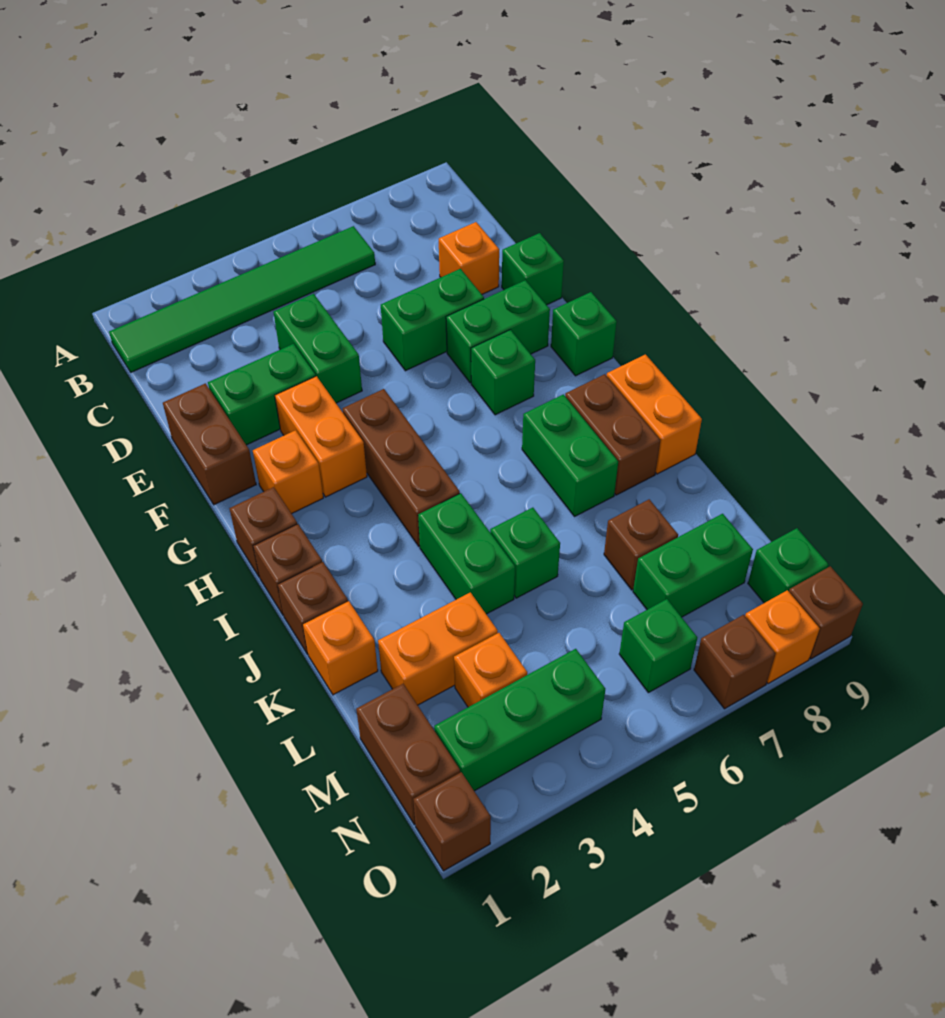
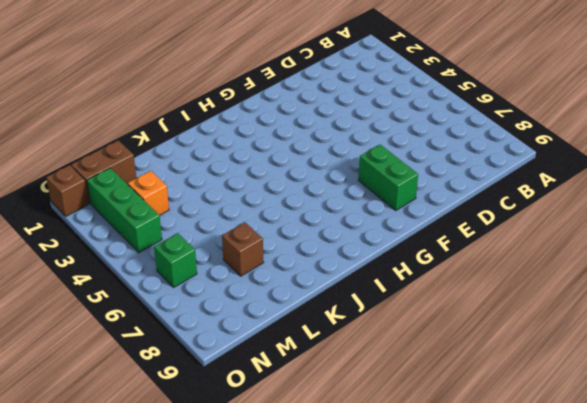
none -> green tile B1:B6 level 1
none -> green brick D4:E4 level 1
none -> orange brick D8 level 1
none -> brown brick E1:F1 level 1

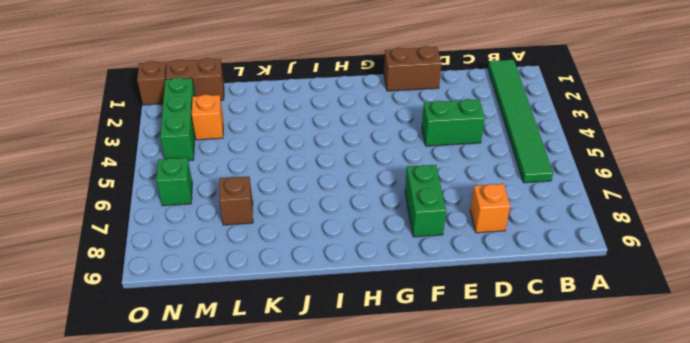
none -> green brick E2:E3 level 1
none -> green brick E6:E7 level 1
none -> green brick E9 level 1
none -> orange brick F3:G3 level 1

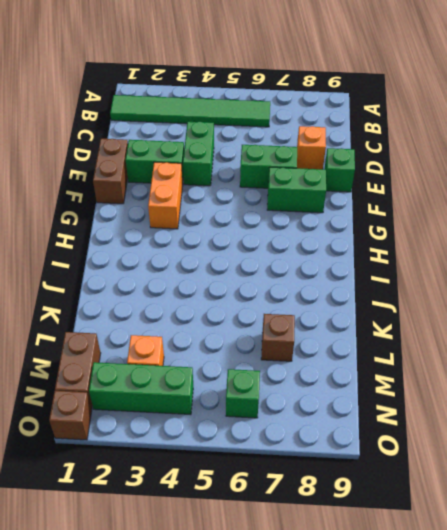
none -> orange brick G2 level 1
none -> brown brick G4:I4 level 1
none -> green brick G7 level 1
none -> green brick G9 level 1

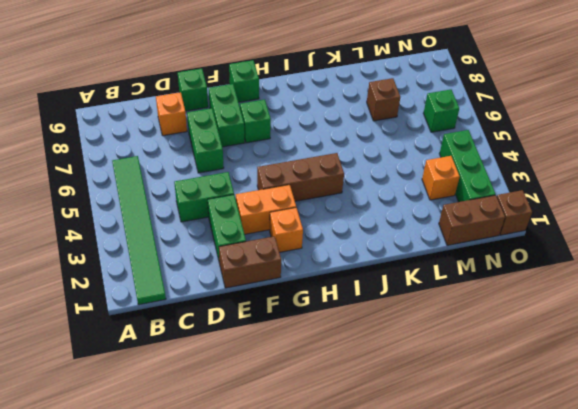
none -> brown brick H1 level 1
none -> brown brick I1 level 1
none -> green brick I7:J7 level 1
none -> brown brick I8:J8 level 1

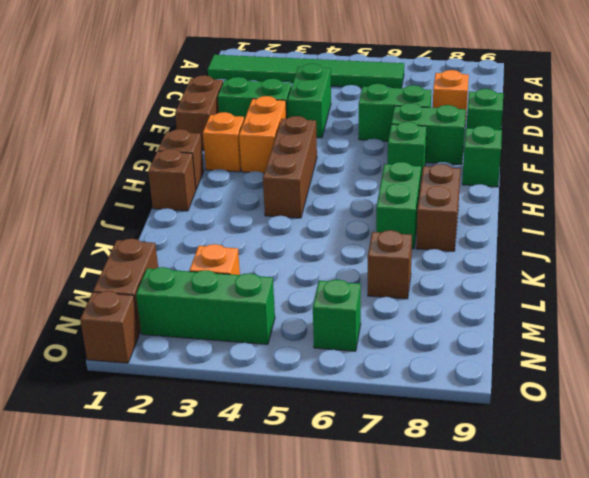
none -> orange brick I9:J9 level 1
none -> brown brick J1 level 1
none -> green brick J4:K4 level 1
none -> orange brick K1 level 1

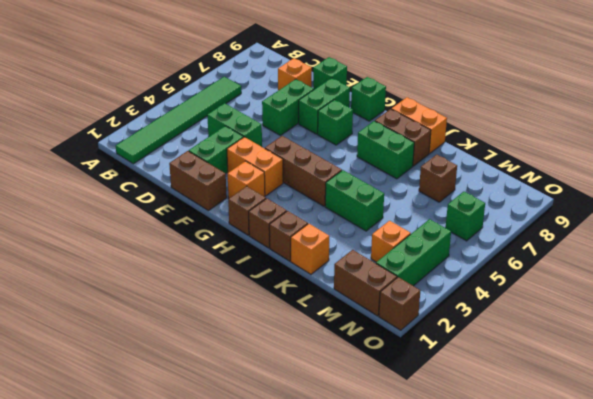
none -> green brick K5 level 1
none -> orange brick L2:L3 level 1
none -> green brick M7:M8 level 1
none -> green brick N9 level 1

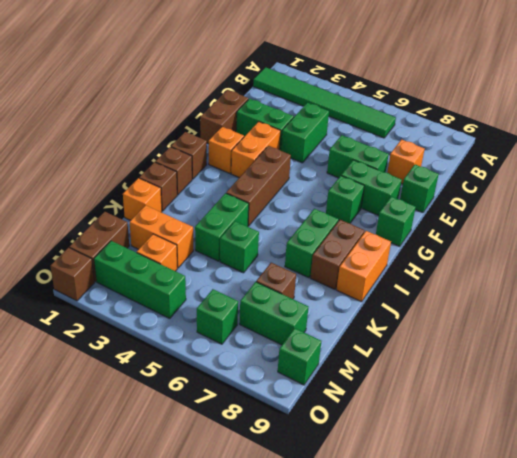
none -> brown brick O7 level 1
none -> orange brick O8 level 1
none -> brown brick O9 level 1

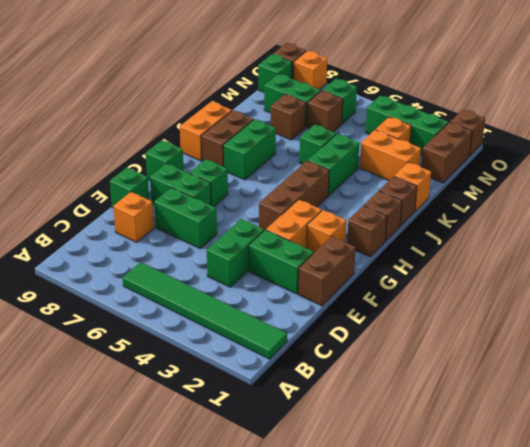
brown brick M6 level 1 -> brown brick O7 level 1

